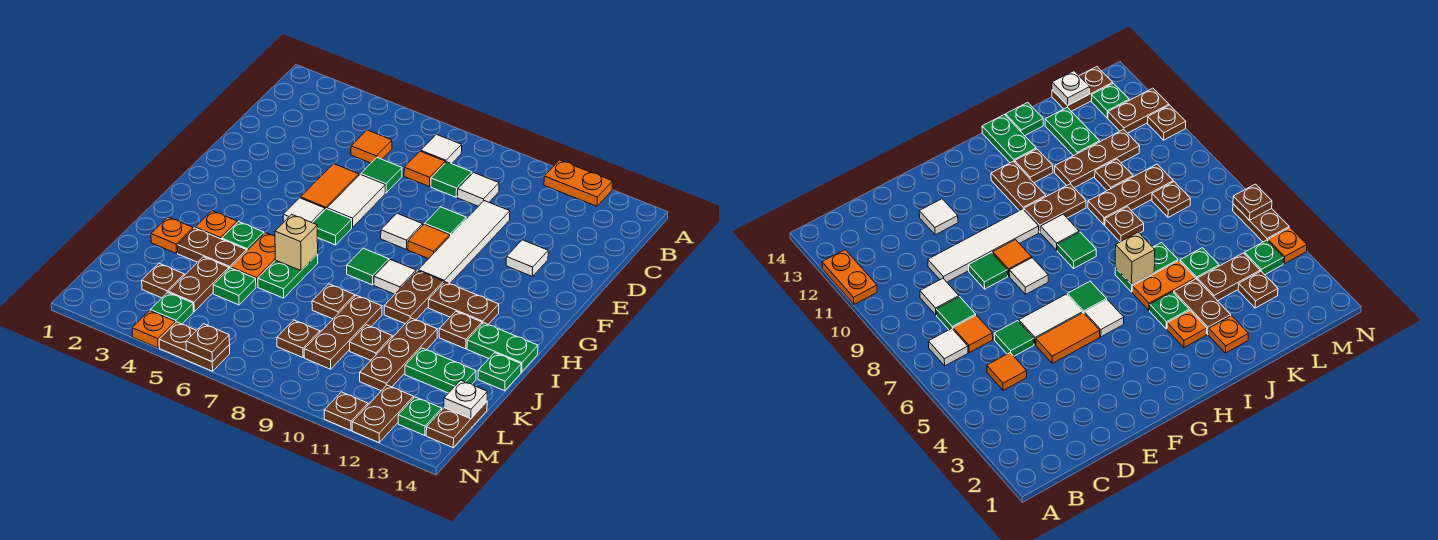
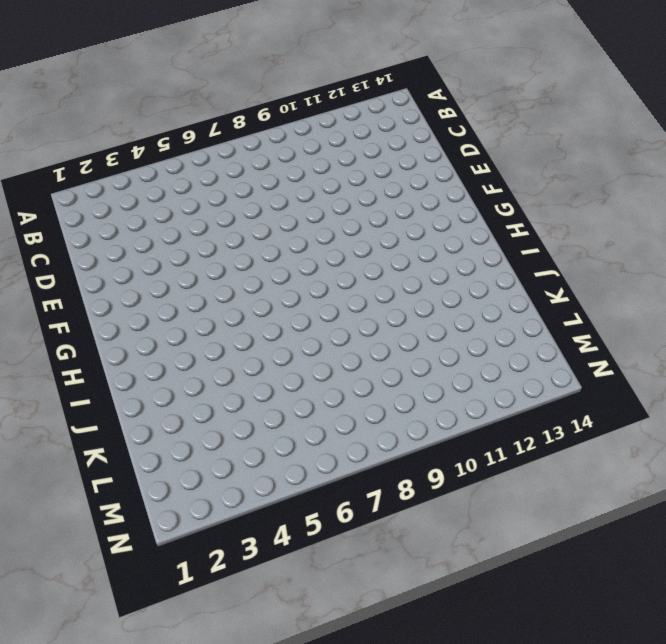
none -> orange plate A11:A12 level 1
none -> white tile B7 level 1
none -> orange tile C5 level 1
none -> orange tile C7 level 1

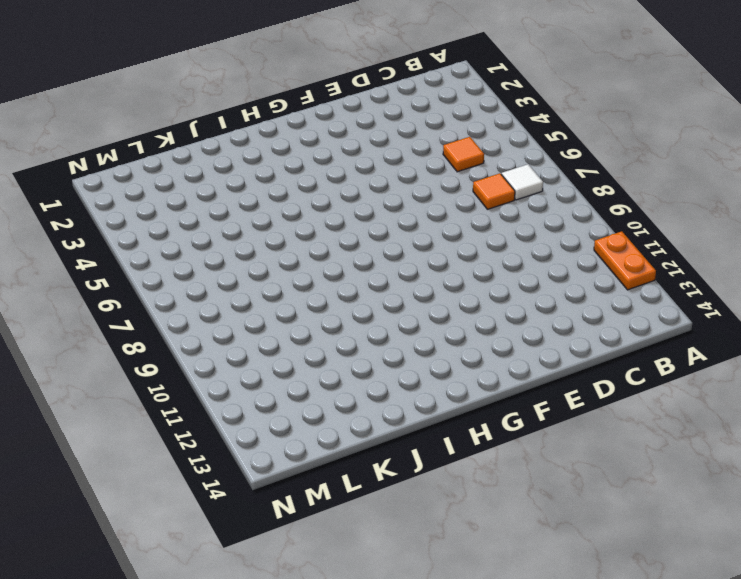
none -> green tile C8 level 1
none -> white tile C9 level 1
none -> green tile D6 level 1
none -> white tile D10:G10 level 1

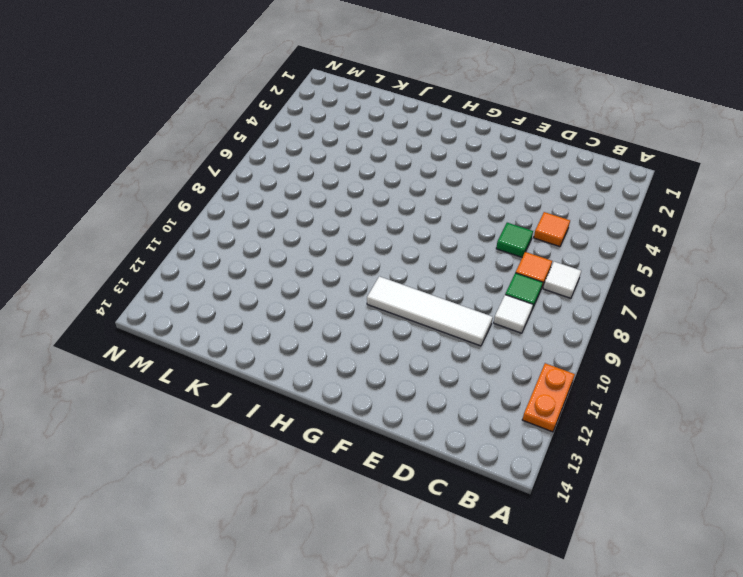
none -> orange tile E5:F5 level 1
none -> white tile E6:F6 level 1
none -> green tile E9 level 1
none -> white tile E12 level 1

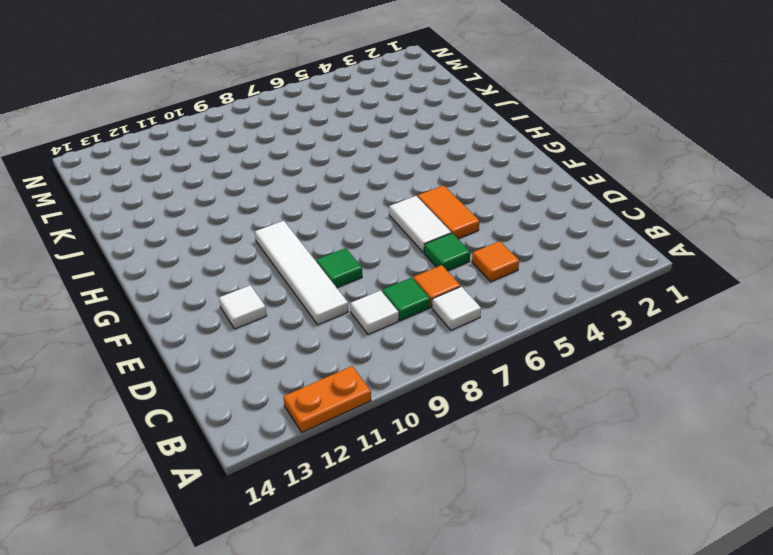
none -> white tile F8 level 1
none -> orange tile F9 level 1
none -> white tile G5 level 1
none -> green tile G6 level 1

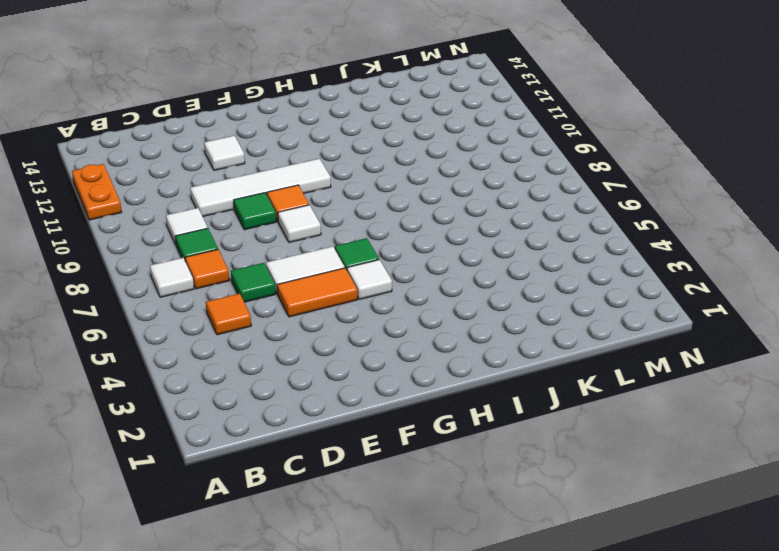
none -> green tile H8 level 1
none -> white tile H9 level 1
none -> brown plate H10:I10 level 1
none -> brown plate H11:H12 level 1

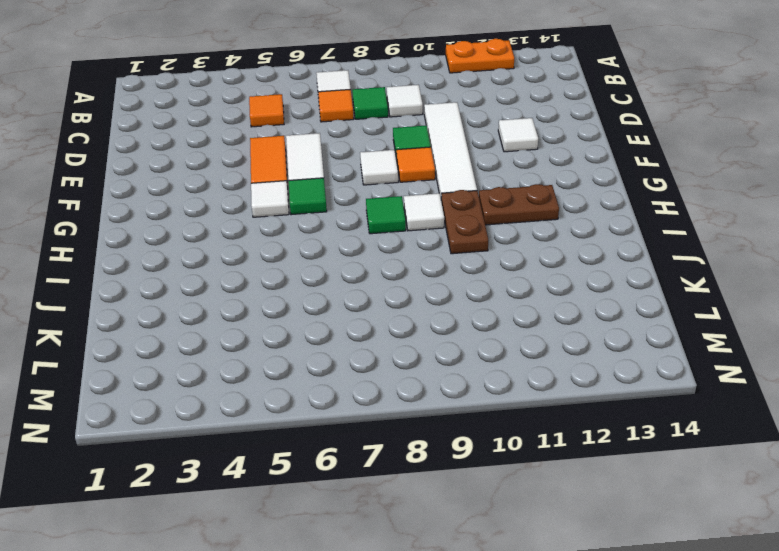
none -> green tile D6 level 1
none -> orange plate I3 level 1
none -> green plate I4 level 1
none -> orange plate I5:J5 level 1

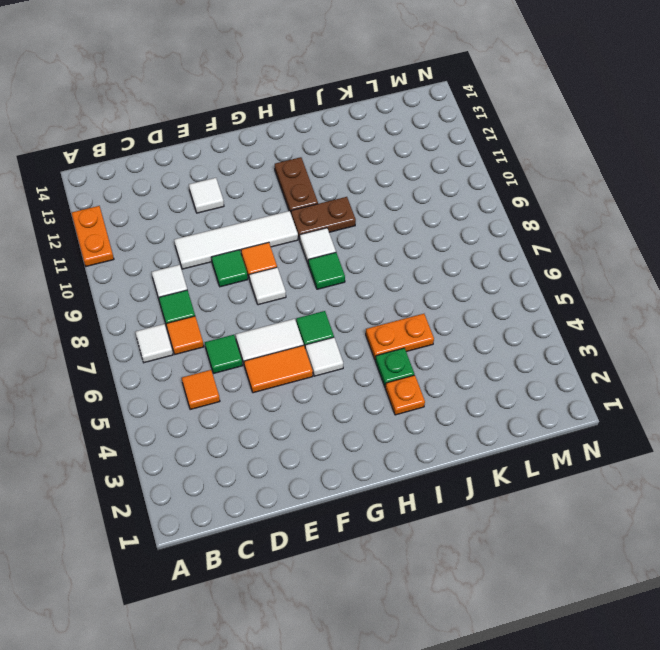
none -> green plate I6:J6 level 1
none -> brown plate I12 level 1
none -> green plate I13:I14 level 1
none -> orange plate J2 level 1

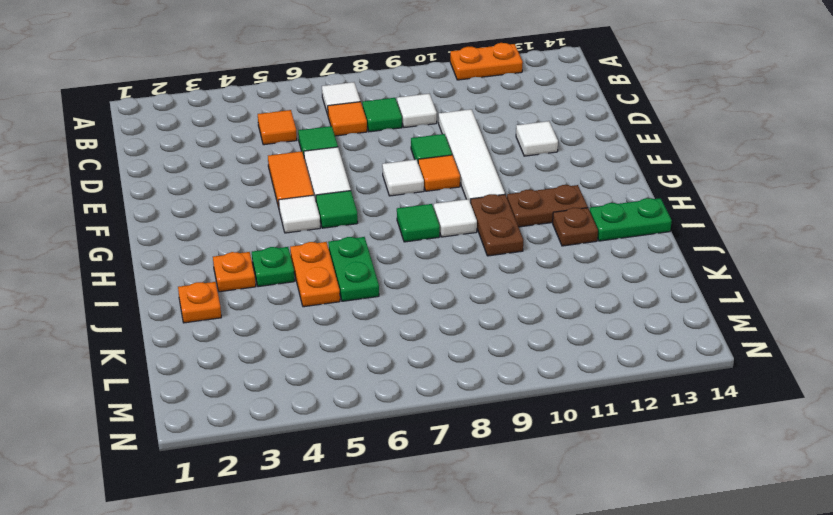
none -> brown plate J3:J4 level 1
none -> brown plate J8 level 1
none -> brown plate J9:L9 level 1
none -> brown plate J11:L11 level 1

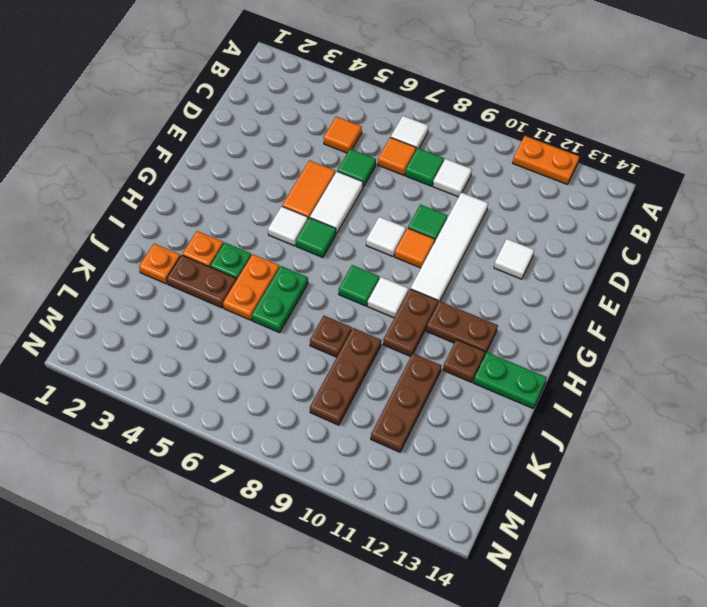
none -> green plate J14 level 1
none -> brown plate K4:L4 level 1
none -> green plate K5 level 1
none -> brown plate K10 level 1

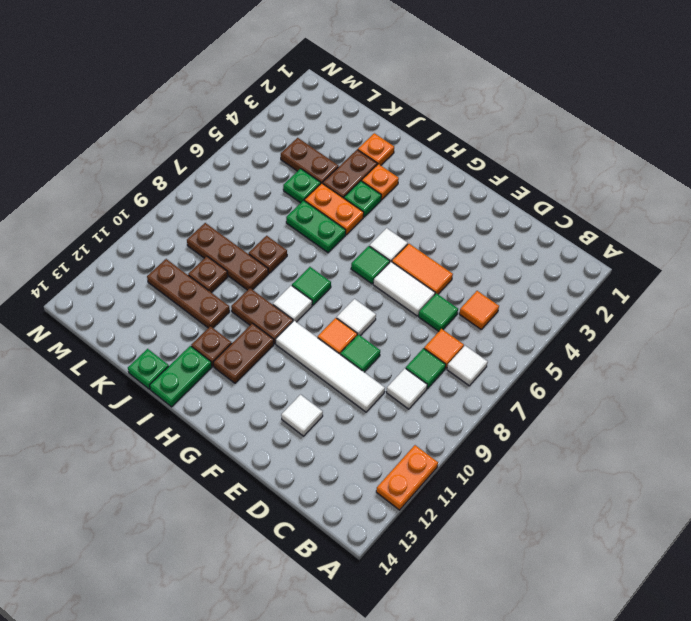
none -> green plate K12:K13 level 1
none -> brown plate L3 level 1
none -> brown plate L8 level 1
none -> brown plate L14:M14 level 1

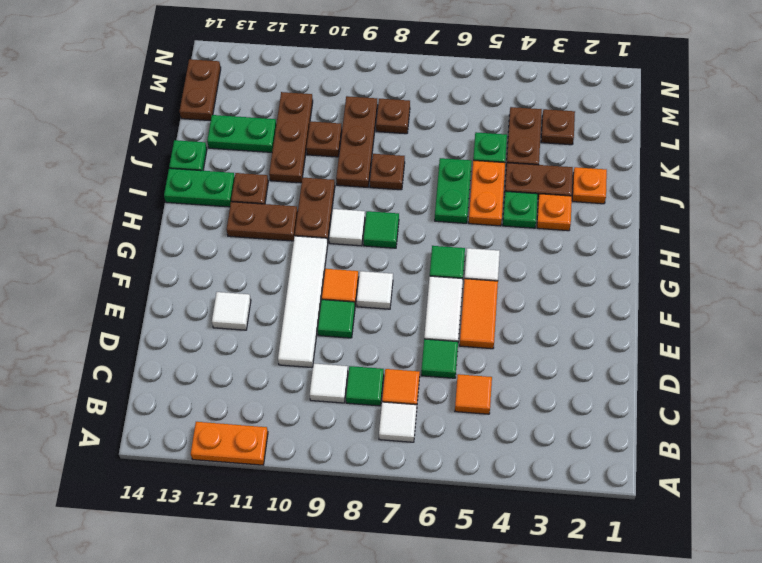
none -> green plate M4 level 1
none -> brown plate M12:N12 level 1
none -> green plate M13 level 1
none -> orange plate N4 level 1

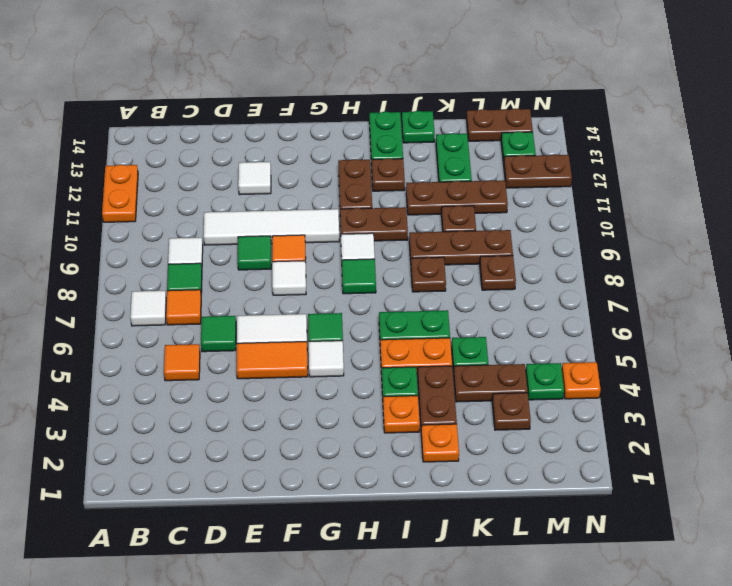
none -> brown plate N5:N6 level 1
none -> brown plate N11 level 1
none -> tan brick I6 level 2
none -> white plate L14 level 2

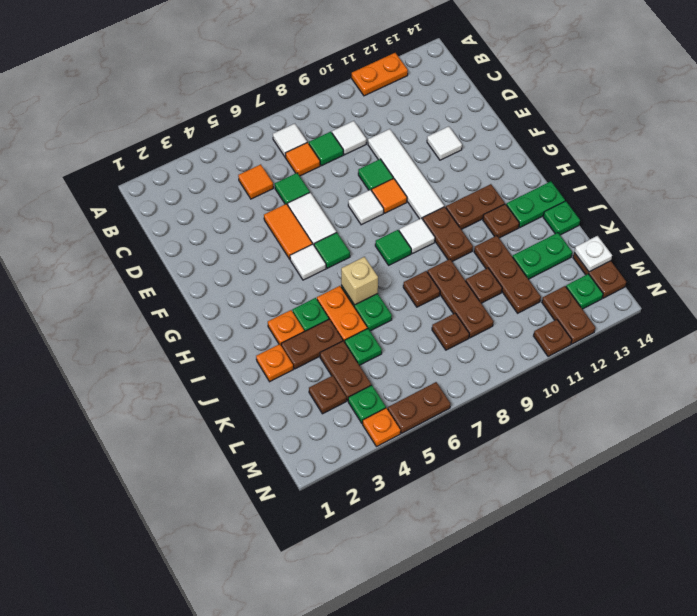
none -> brown plate N6 level 2

